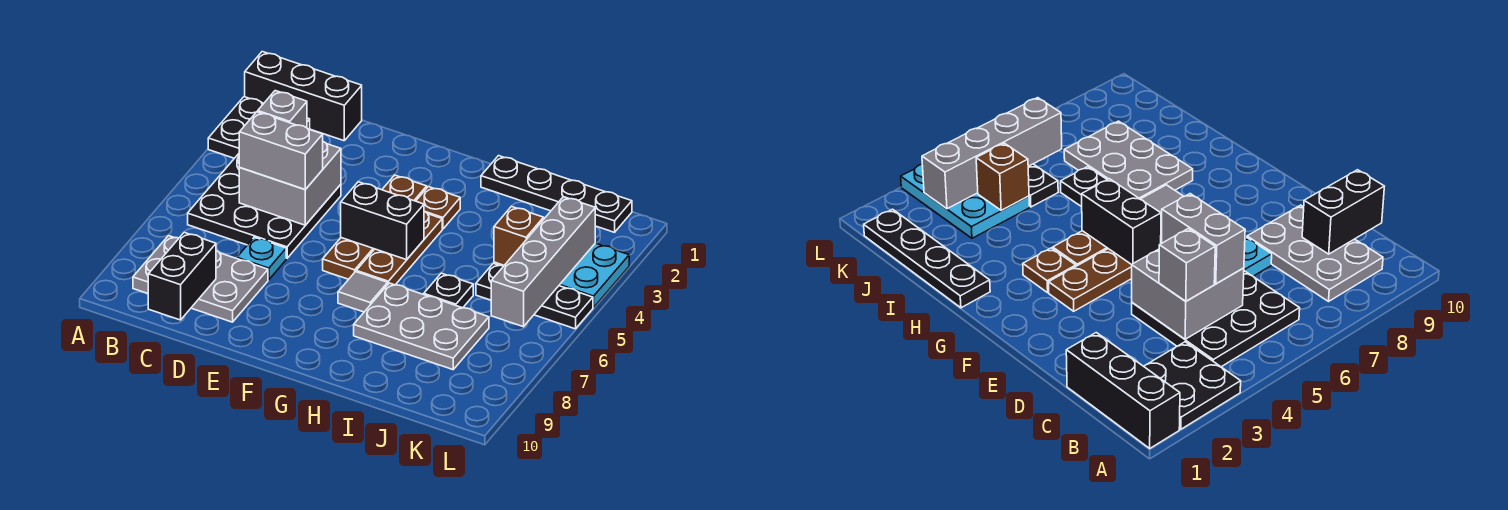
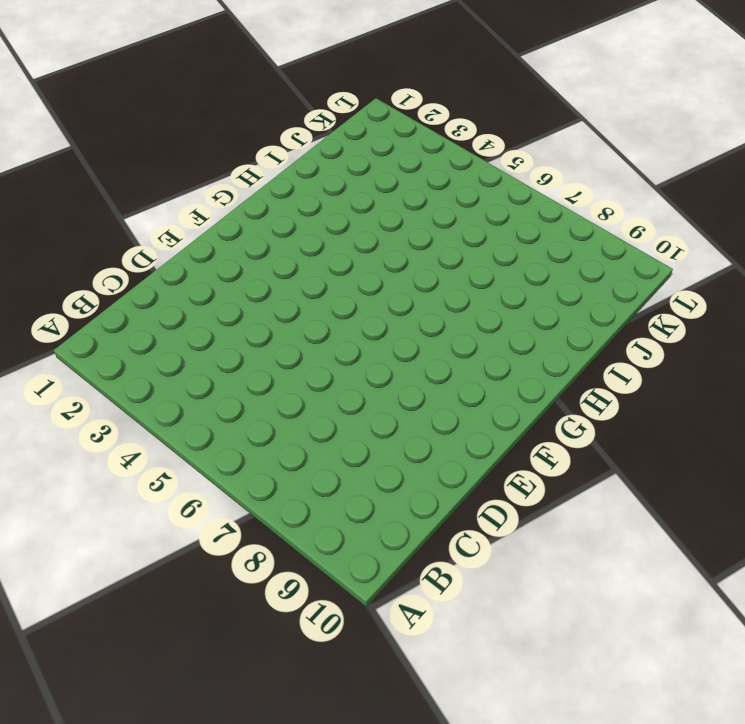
none -> black brick A1:C1 level 1
none -> black plate A2:B3 level 1
none -> black plate B4:D6 level 1

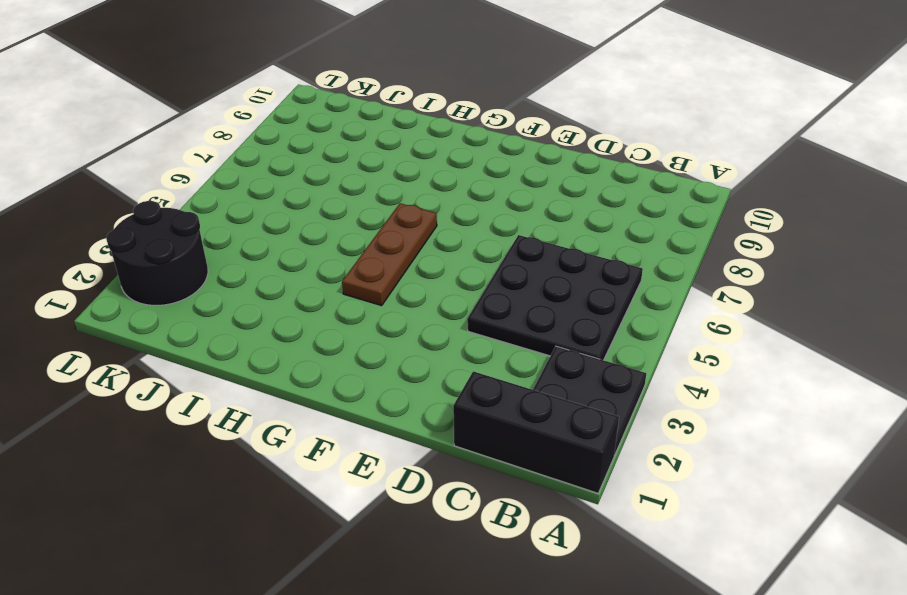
black round brick K2:L3 level 1 -> cyan plate J3:L4 level 1
none -> grey plate B8:D9 level 1
none -> cyan plate D7 level 1
none -> brown plate F3:F6 level 1

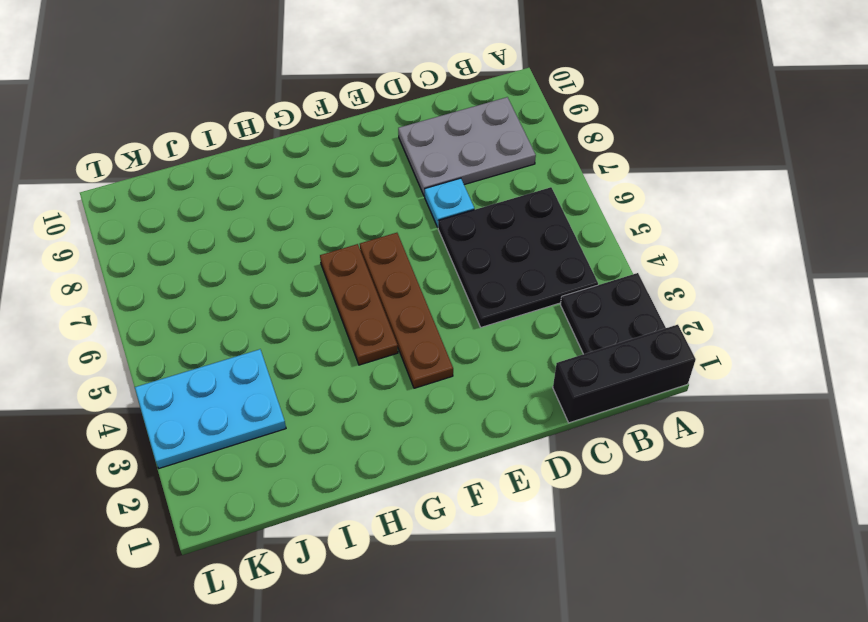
none -> brown plate G3 level 1
none -> grey tile G7 level 1
none -> black plate H1:K1 level 1

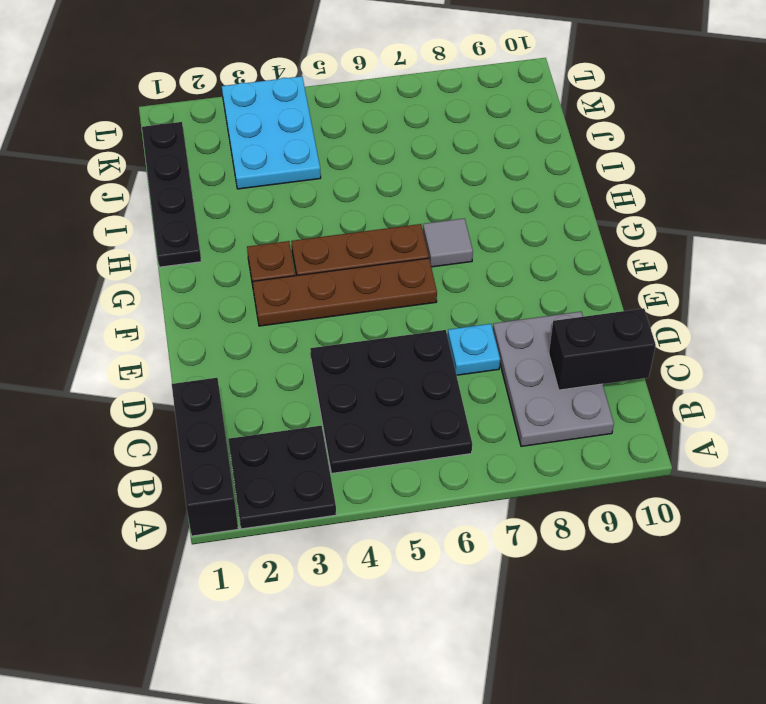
none -> grey plate H7:J8 level 1
none -> black plate I6 level 1
none -> black plate J5:L5 level 1

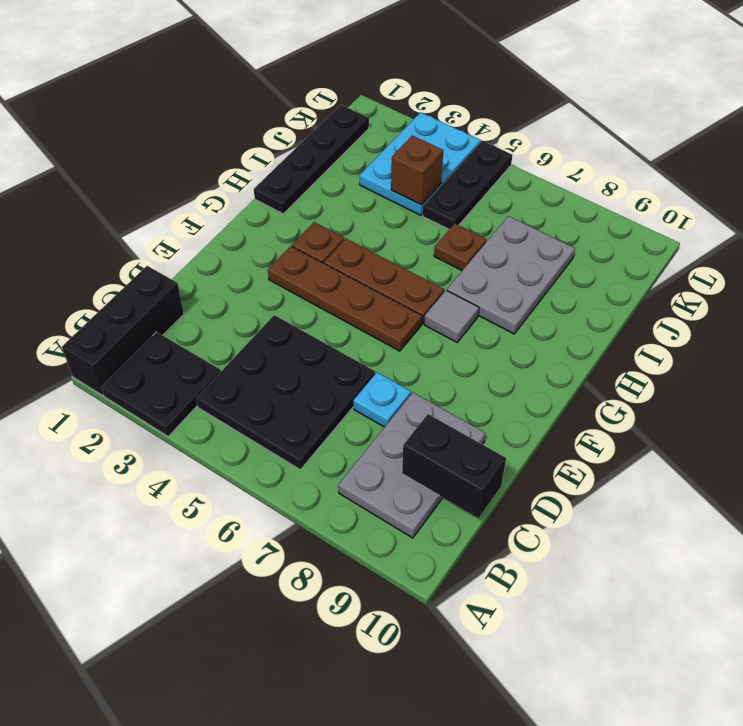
brown plate I6 level 1 -> black plate I6 level 1
none -> grey brick C4:D5 level 2
none -> black brick F5:G5 level 2
none -> grey brick K3:K6 level 2

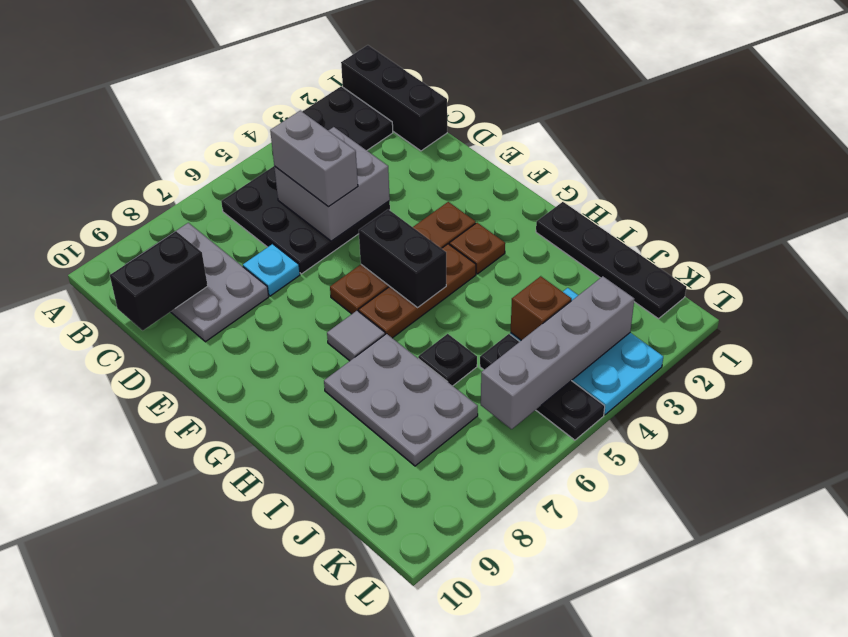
none -> grey brick C4 level 3

